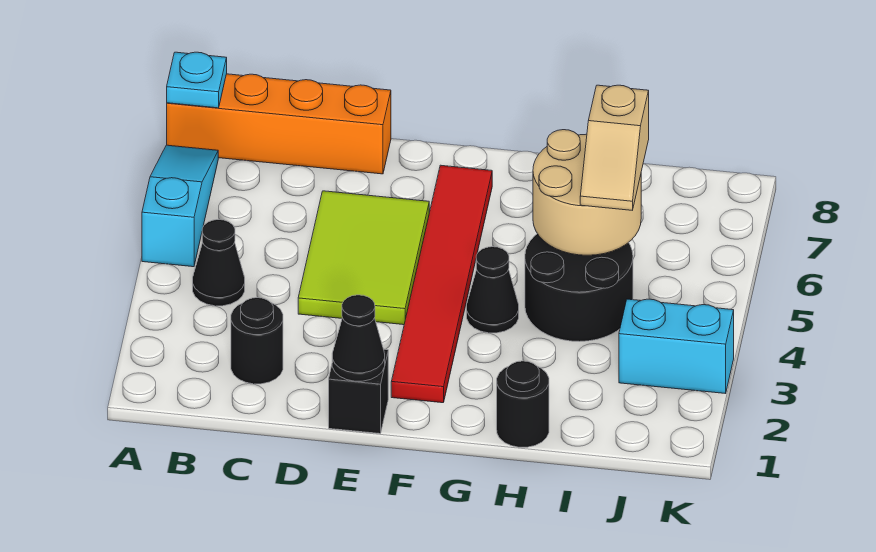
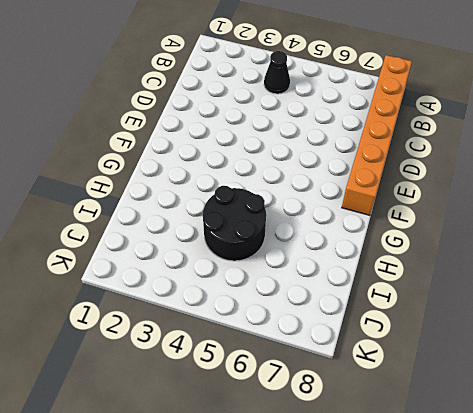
orange brick A8:F8 level 1 -> orange brick A8:D8 level 1
none -> cyan slope A5:A7 level 1 top 5
none -> black round brick C2 level 1
none -> lime tile D4:E6 level 1

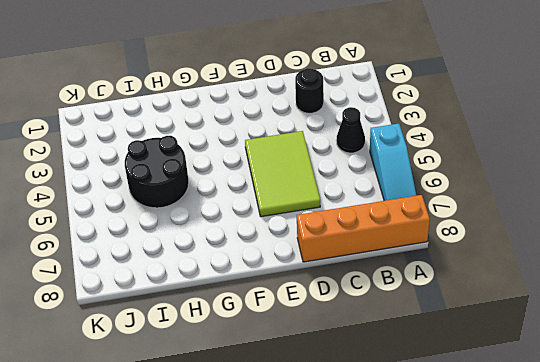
none -> black brick E1 level 1
none -> red tile F2:F7 level 1
none -> black cone G4 level 1

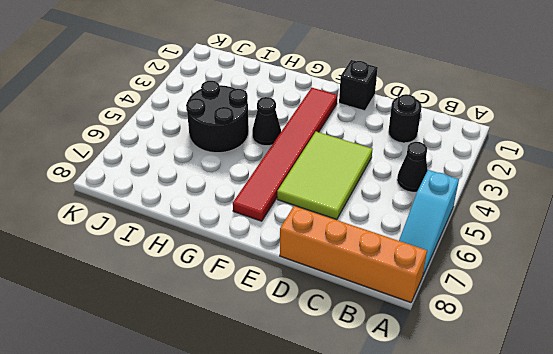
none -> black round brick H1 level 1
none -> cyan brick J3:K3 level 1
none -> cyan plate A8 level 2

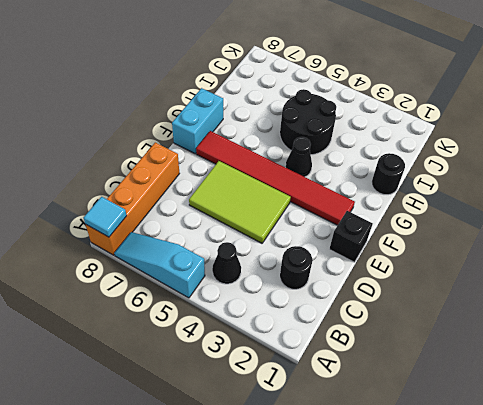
cyan tile A8 level 2 -> cyan plate A8 level 2
cyan brick F8:G8 level 1 -> cyan brick J3:K3 level 1
none -> black cone E1 level 2
none -> tan round brick H5:I6 level 2
none -> tan slope I5:I6 level 3 top 6

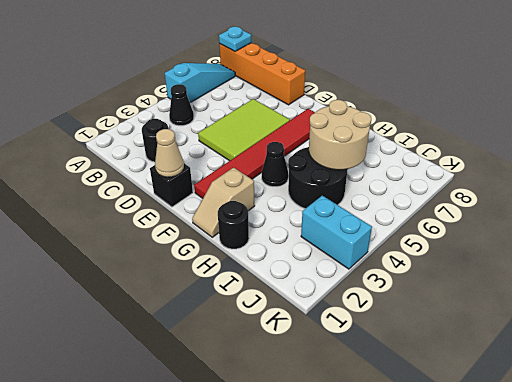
tan cone E1 level 2 -> black cone E1 level 2
tan slope G1:G2 level 1 top 2 -> tan slope I5:I6 level 3 top 6

